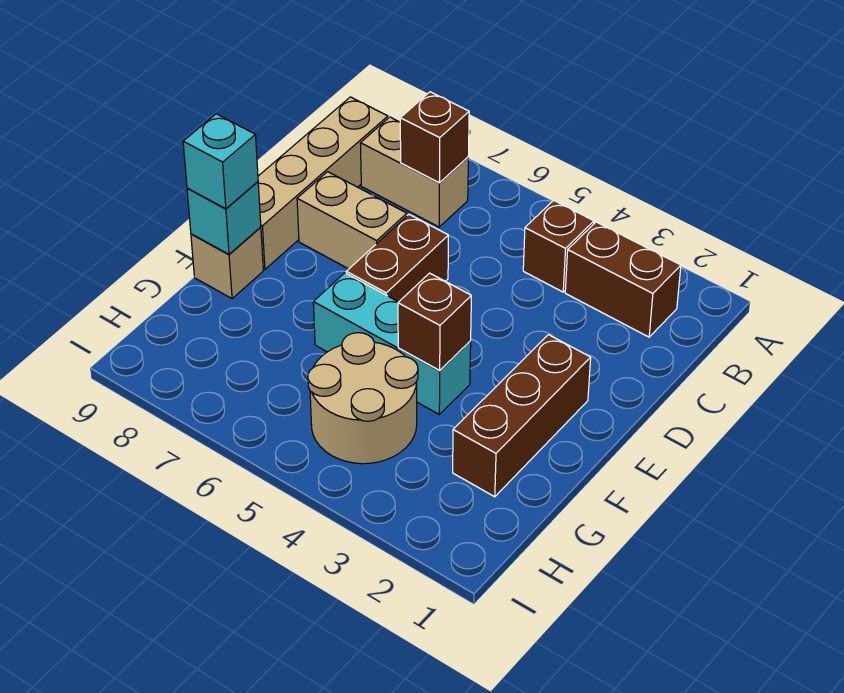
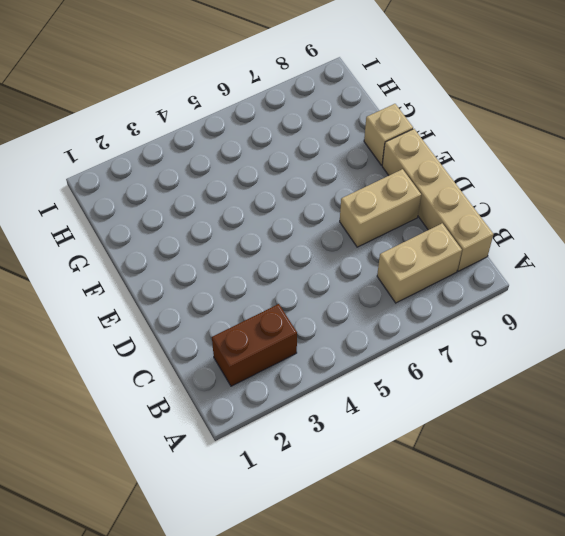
none -> brown brick B4 level 1
none -> brown brick D6:E6 level 1
none -> brown brick E2:G2 level 1

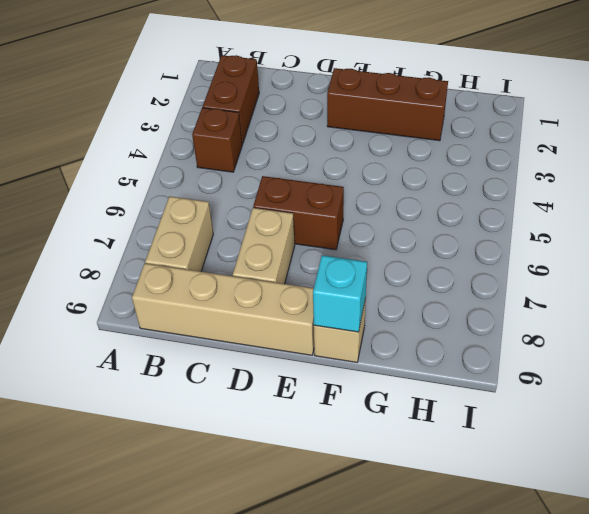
none -> cyan brick F4:F6 level 1
none -> tan round brick G4:H5 level 1
none -> brown brick B7 level 2

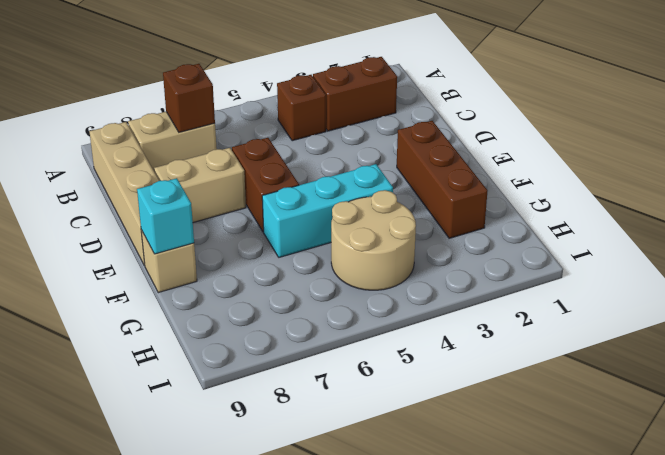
none -> brown brick F4 level 2
none -> cyan brick F9 level 3

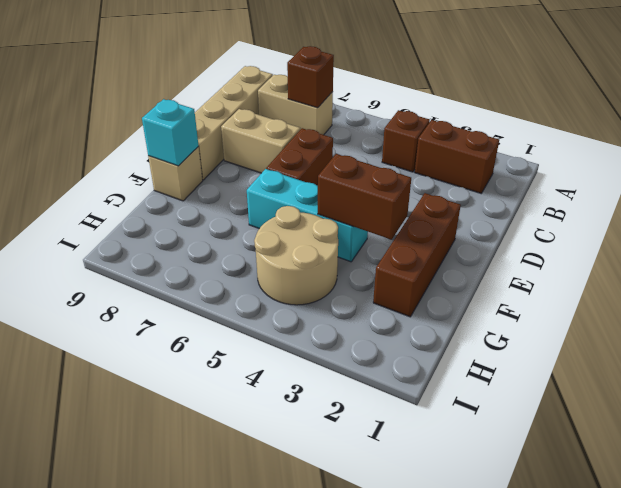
brown brick F3:F4 level 2 -> brown brick F4 level 2
none -> cyan brick F9 level 3

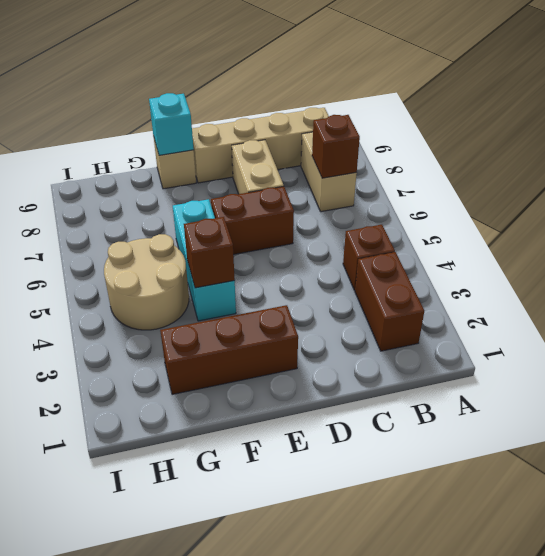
none -> cyan brick F9 level 3

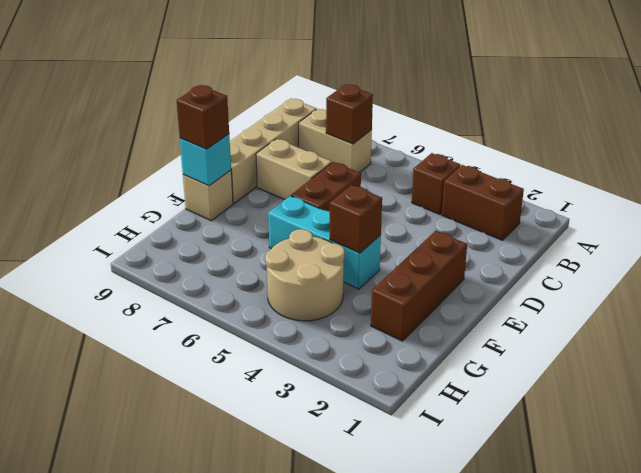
brown brick F9 level 3 -> cyan brick F9 level 3

